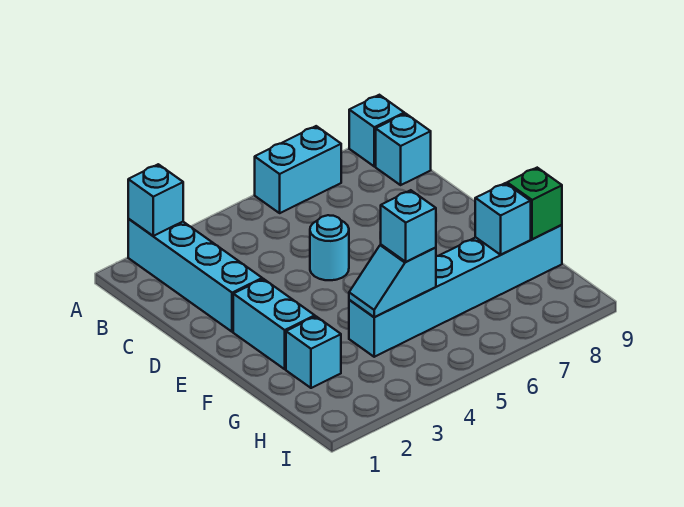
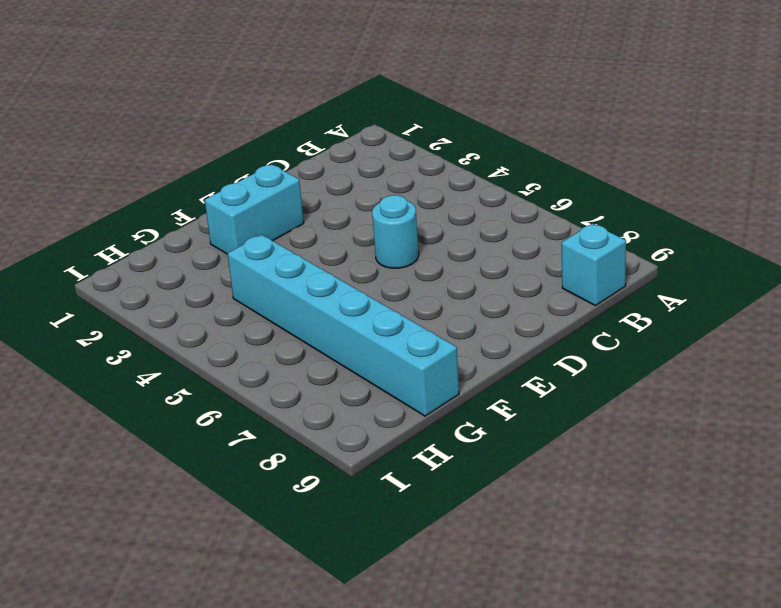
none -> cyan brick A2:D2 level 1
none -> cyan brick A6:A7 level 1
none -> cyan brick A9 level 1

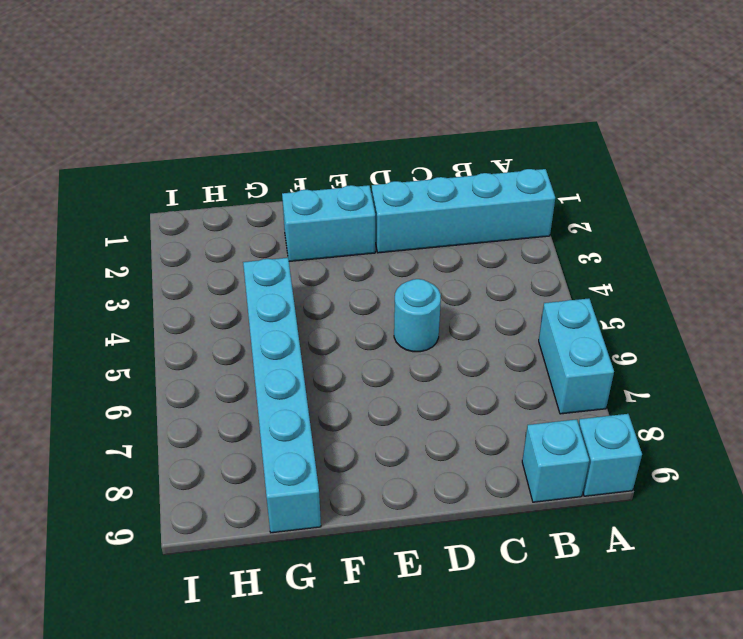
none -> cyan brick G2 level 1
none -> cyan brick A2 level 2
none -> cyan slope G4:G5 level 2 top 5

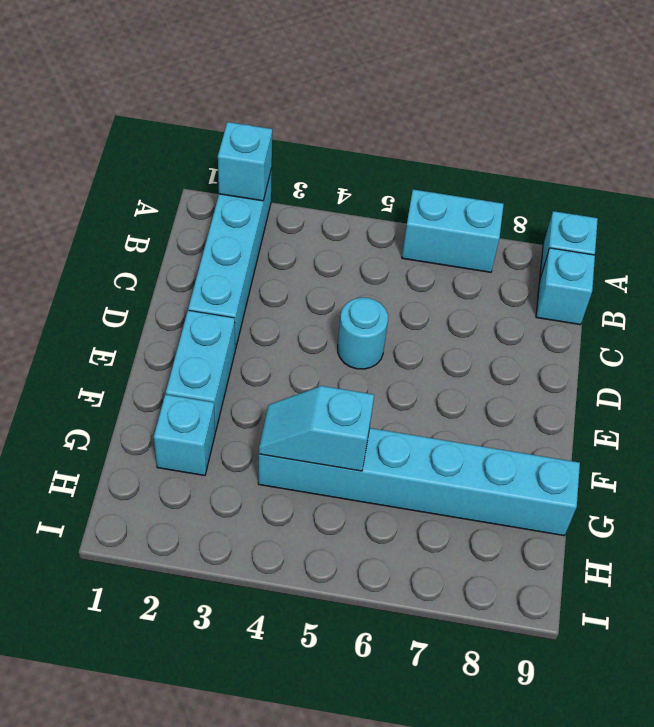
none -> cyan brick G8 level 2
none -> green brick G9 level 2
none -> cyan brick G5 level 3

